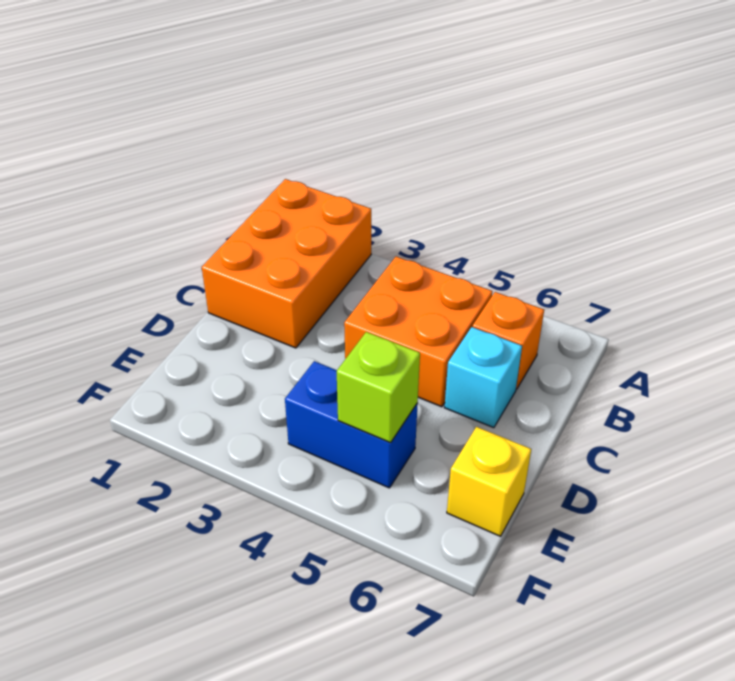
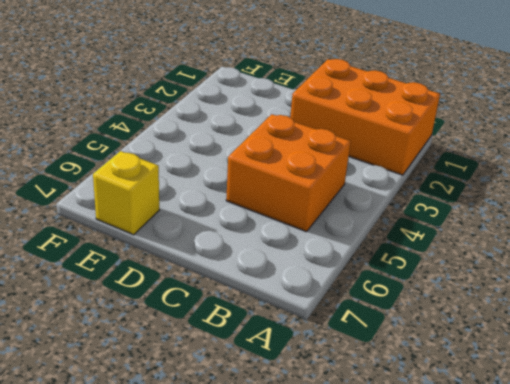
none -> orange brick B6 level 1
none -> cyan brick C6 level 1

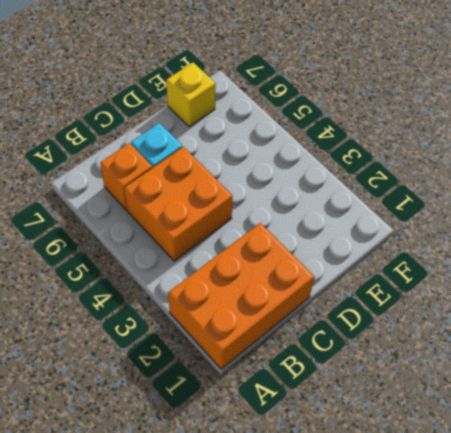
none -> blue brick E4:E5 level 1
none -> lime brick E5 level 2

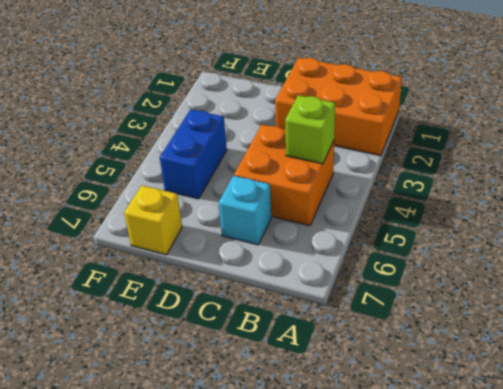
lime brick B4 level 2 -> lime brick E5 level 2
none -> orange brick B6 level 1

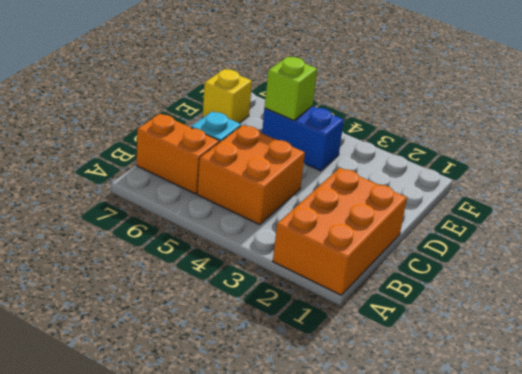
orange brick B6:B7 level 1 -> orange brick B6 level 1

